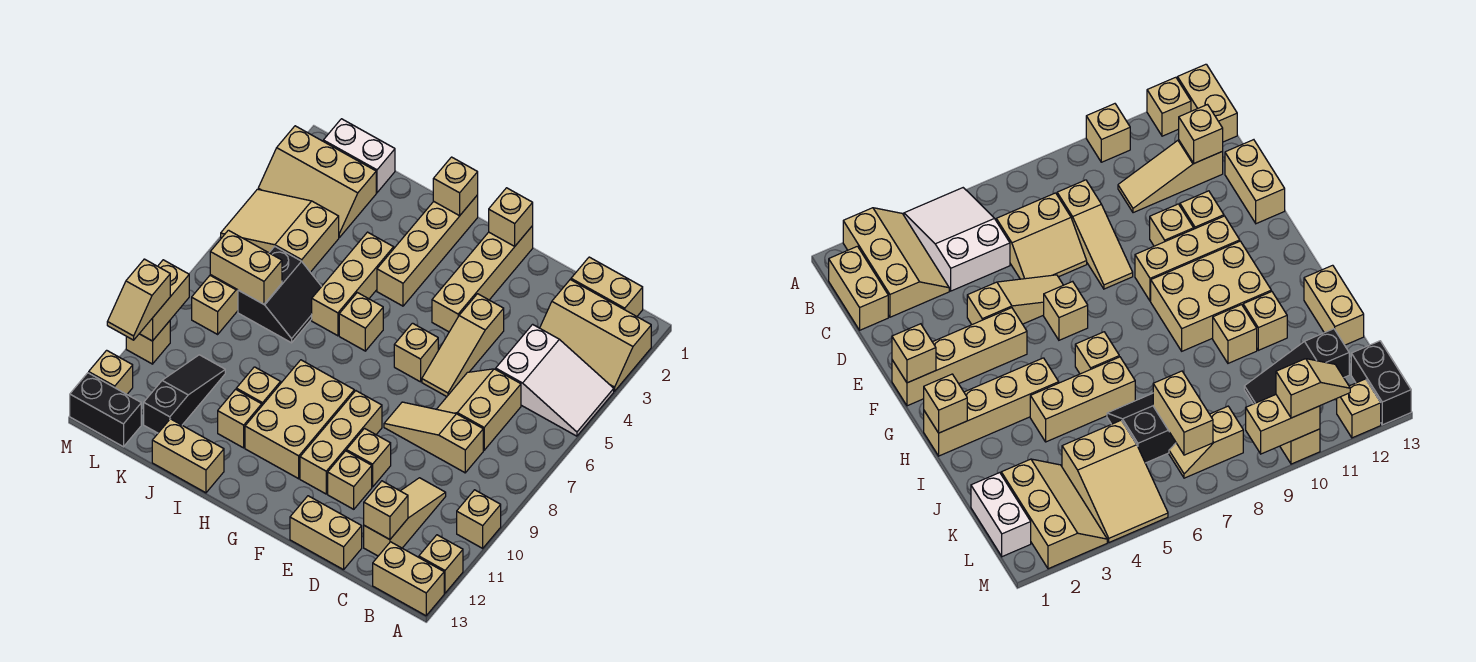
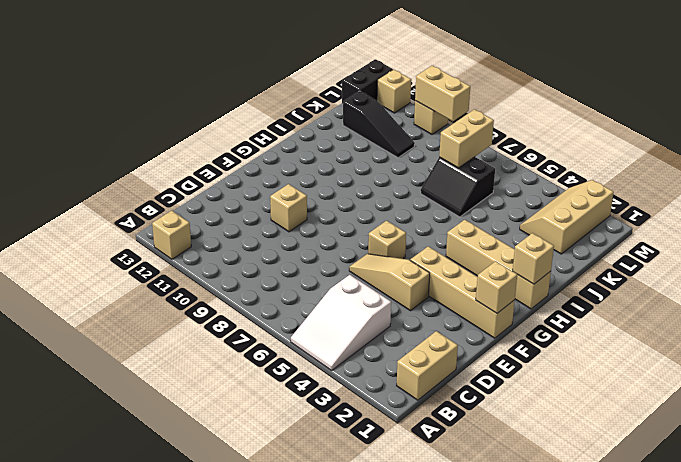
none -> tan slope A2:C3 level 1 top 2
none -> tan brick A10 level 1
none -> tan brick A13:B13 level 1
none -> tan slope C6:D7 level 1 top C

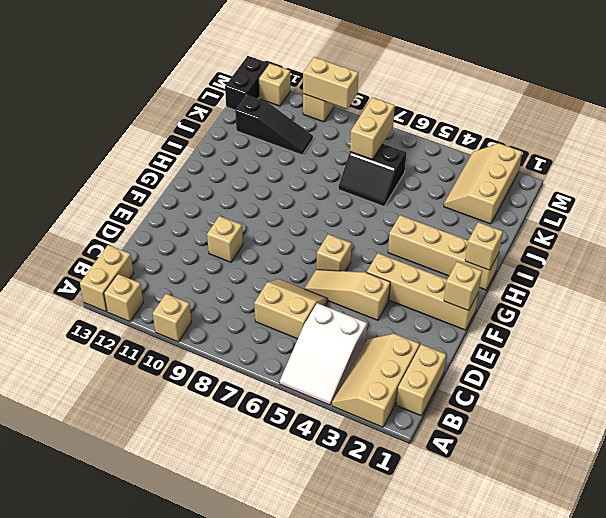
none -> tan slope C8:E8 level 1 top C
none -> tan slope C10:C12 level 1 top 12
none -> tan brick D13:E13 level 1
none -> tan brick E11 level 1

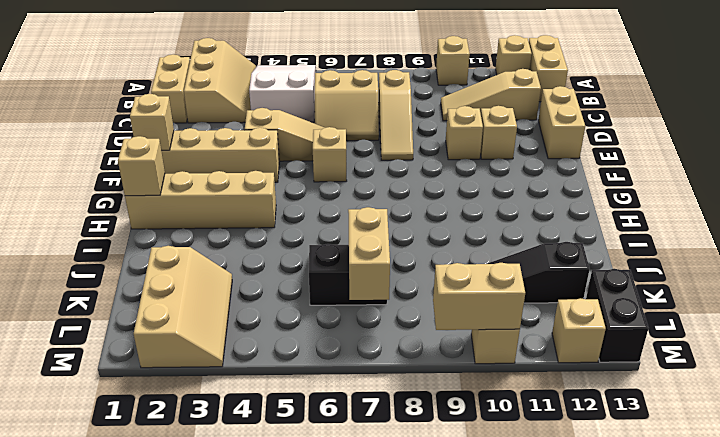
none -> tan brick F9:F11 level 1
none -> tan brick G9:H11 level 1
none -> tan brick H6 level 1
none -> tan brick I4:I6 level 1

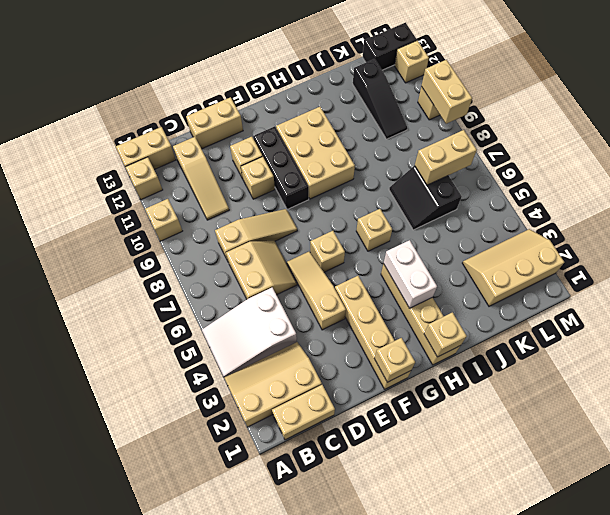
black brick F9:F11 level 1 -> tan brick F9:F11 level 1
white brick H3:H4 level 2 -> white brick K1:L1 level 1
none -> tan brick I4:I6 level 1
none -> tan brick I10 level 1
none -> tan brick I11 level 1
none -> tan brick I13:J13 level 1

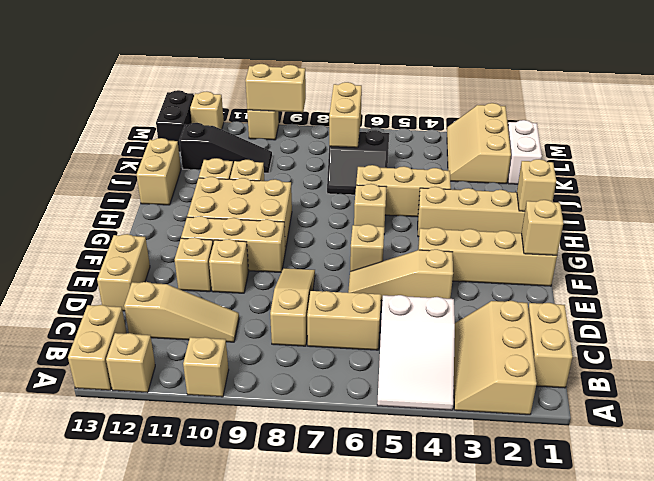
none -> tan slope K4:M5 level 1 top K
none -> tan slope L7:L8 level 1 top 8
none -> tan brick C12 level 2
none -> tan slope M10:M11 level 3 top 10

